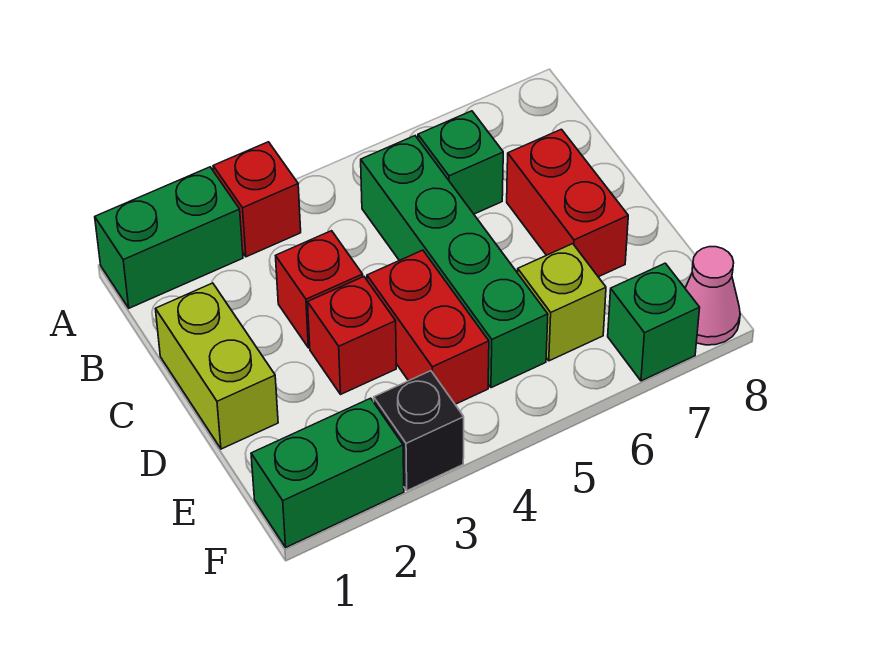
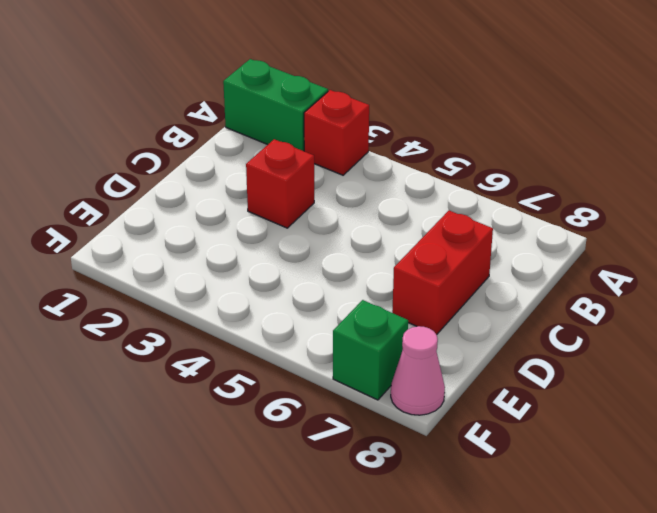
none -> green brick B5:E5 level 1
none -> green brick B6 level 1
none -> lime brick C1:D1 level 1

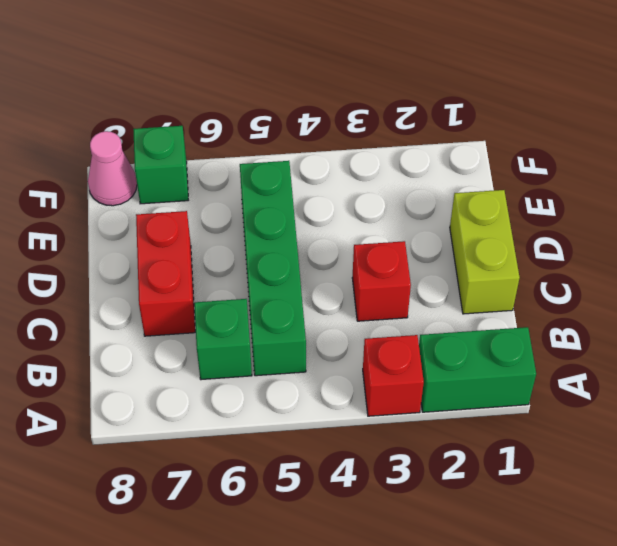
none -> red brick D3 level 1
none -> red brick D4:E4 level 1
none -> lime brick E6 level 1

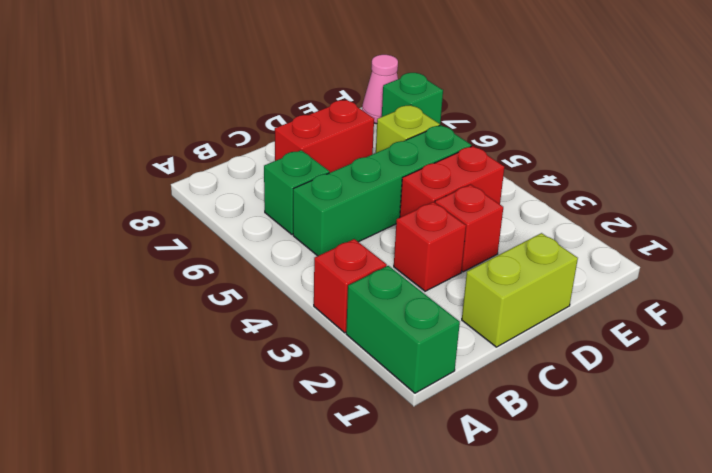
none -> green brick F1:F2 level 1
none -> black brick F3 level 1

